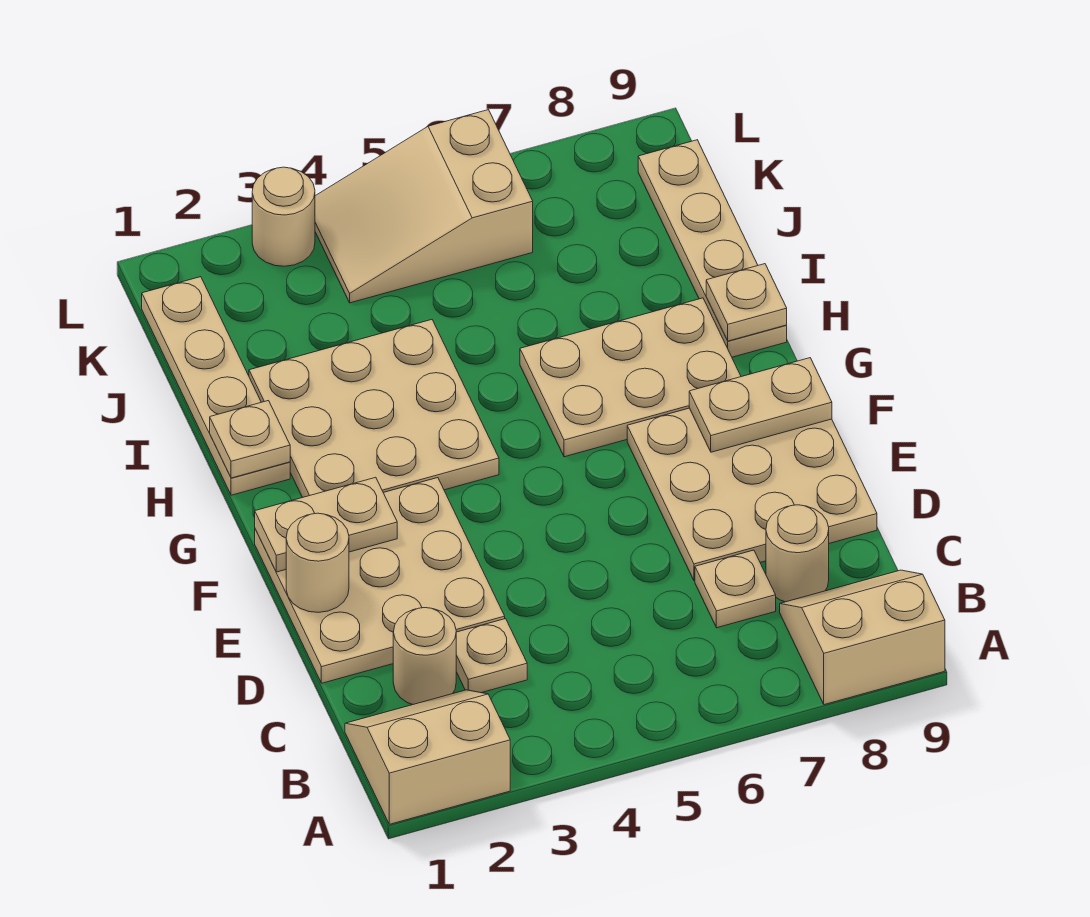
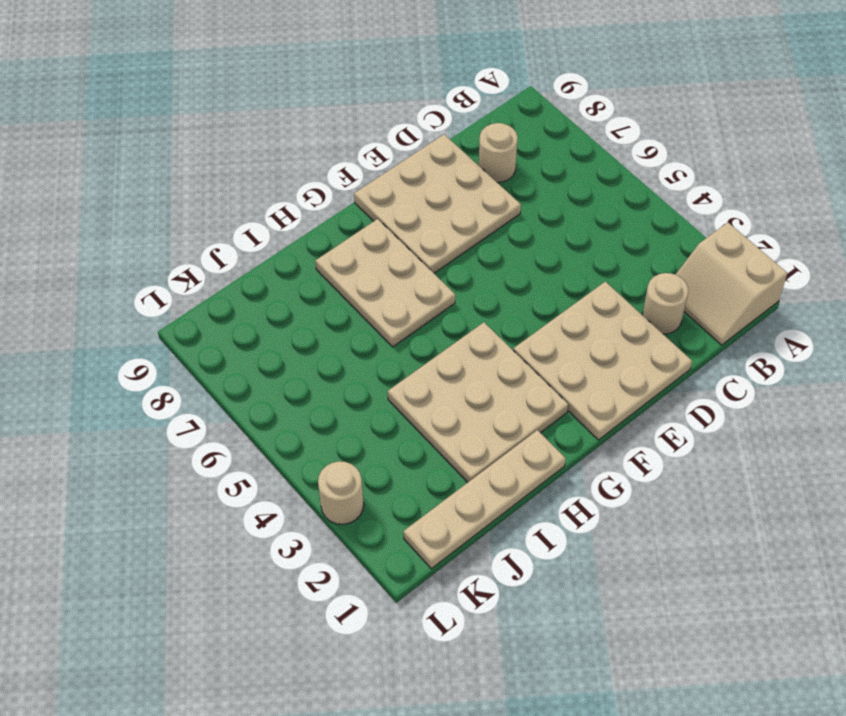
none -> tan slope A8:B9 level 1 top A
none -> tan plate C3 level 1
none -> tan plate C7 level 1

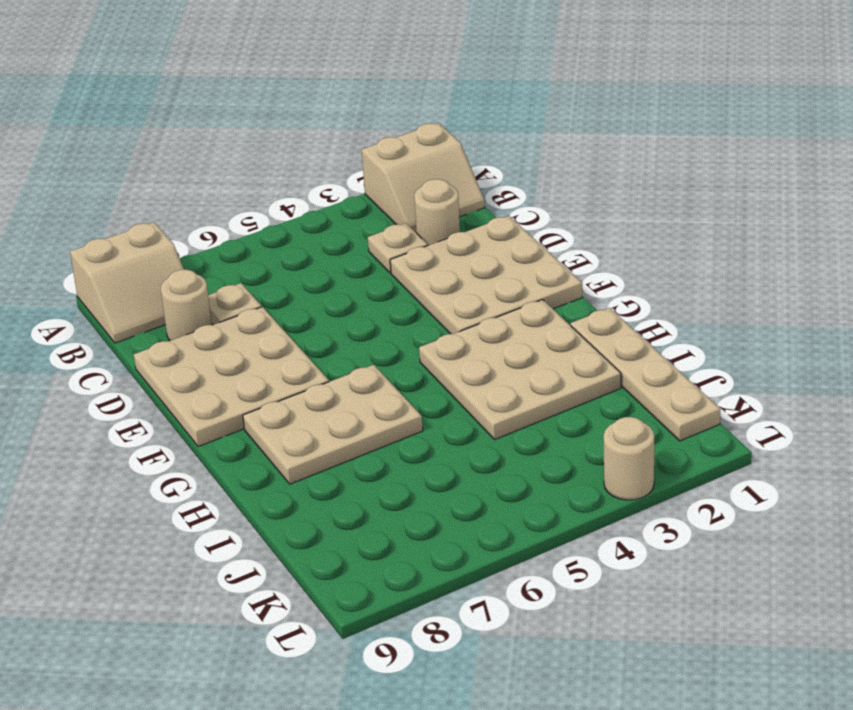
none -> tan plate H9:K9 level 1
none -> tan slope K4:L6 level 1 top 6
none -> tan round brick E1 level 2

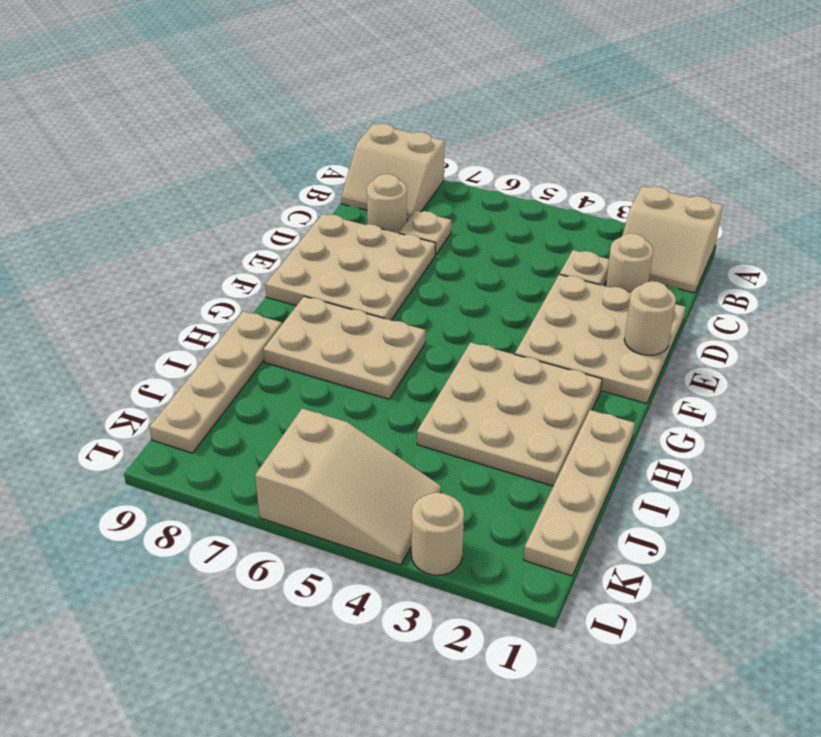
none -> tan plate F1:F2 level 2
none -> tan plate F8:F9 level 2
none -> tan plate H1 level 2

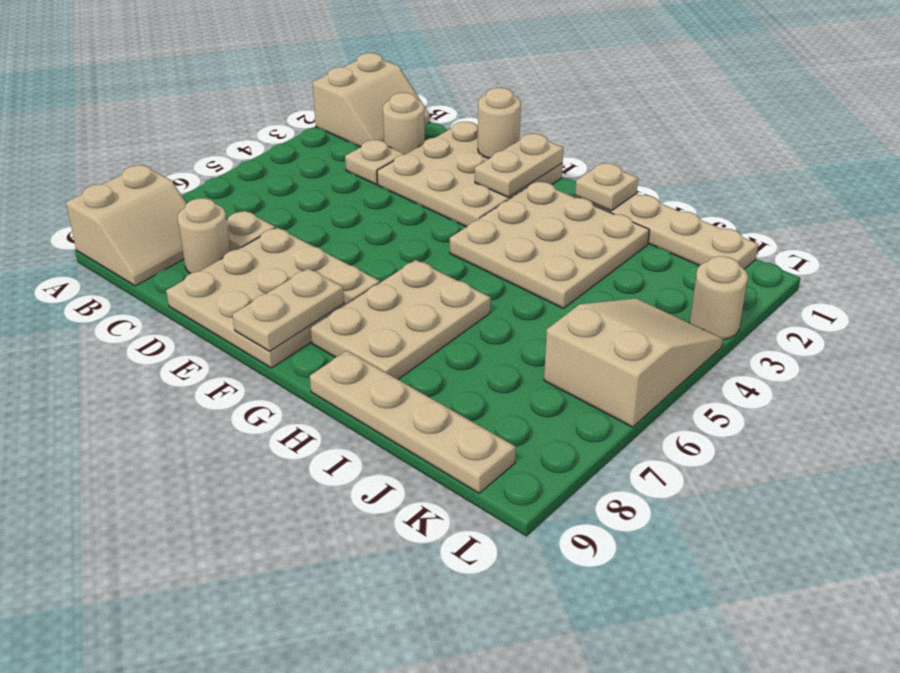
none -> tan plate H9 level 2

